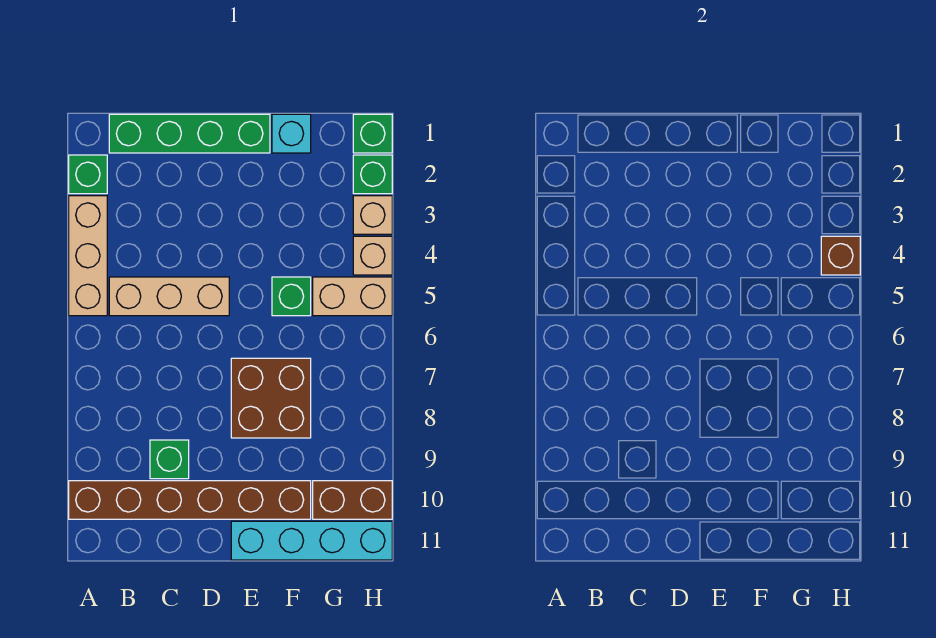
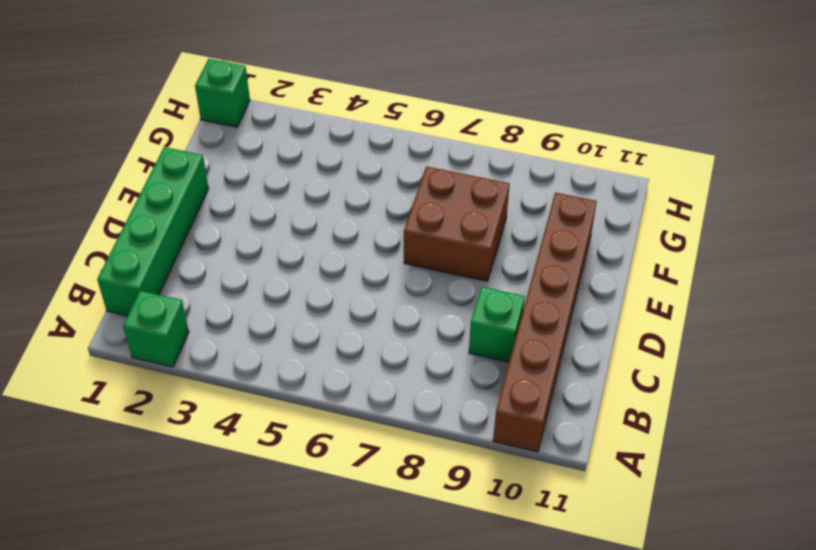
none -> tan brick A3:A5 level 1
none -> tan brick B5:D5 level 1
none -> cyan brick E11:H11 level 1

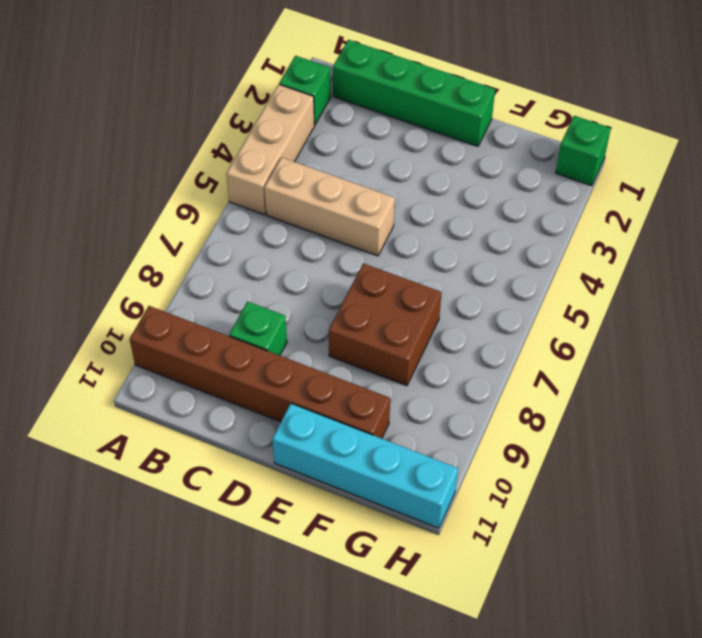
none -> cyan brick F1 level 1
none -> green brick F5 level 1
none -> tan brick G5:H5 level 1

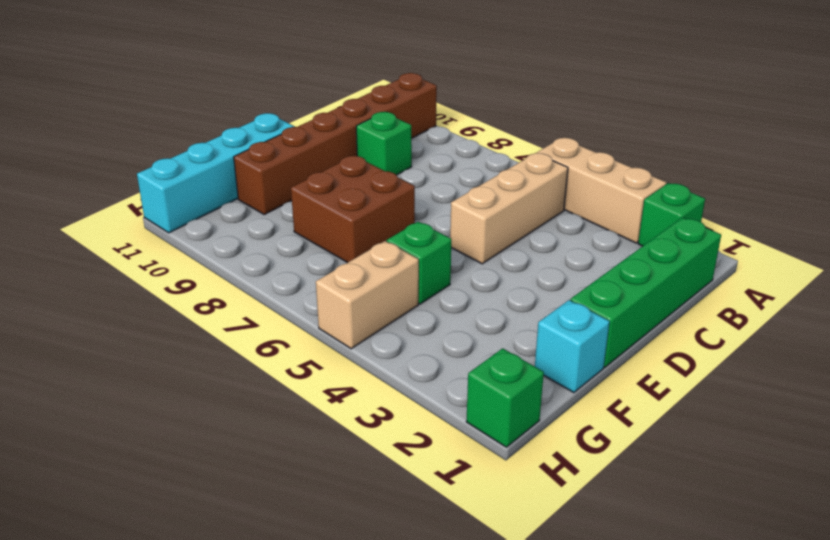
none -> brown brick G10:H10 level 1
none -> green brick H2 level 1
none -> tan brick H3 level 1

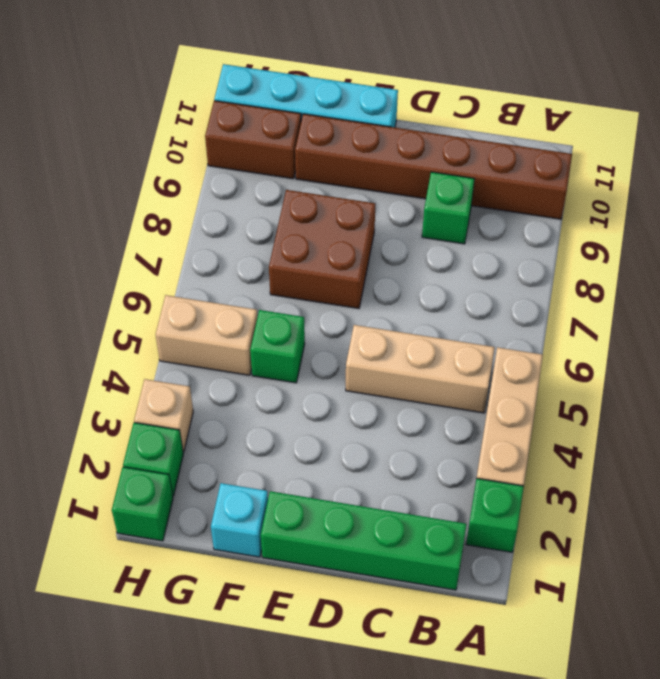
none -> tan brick H4 level 1
none -> brown brick H4 level 2

